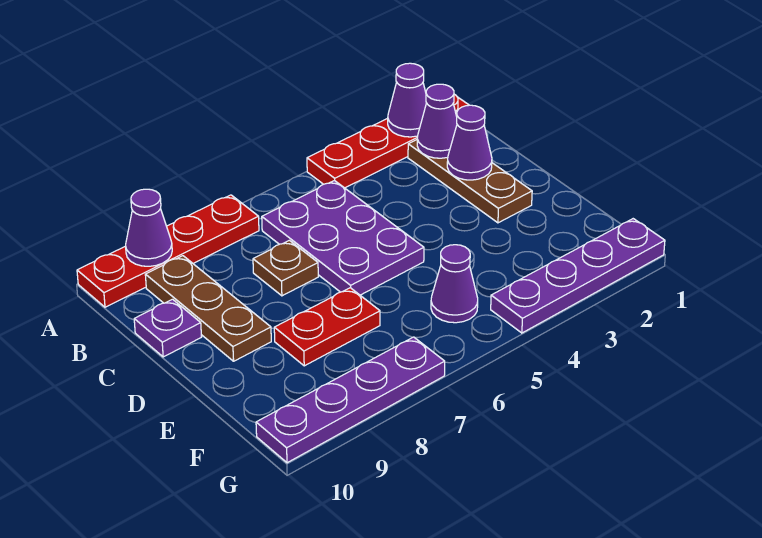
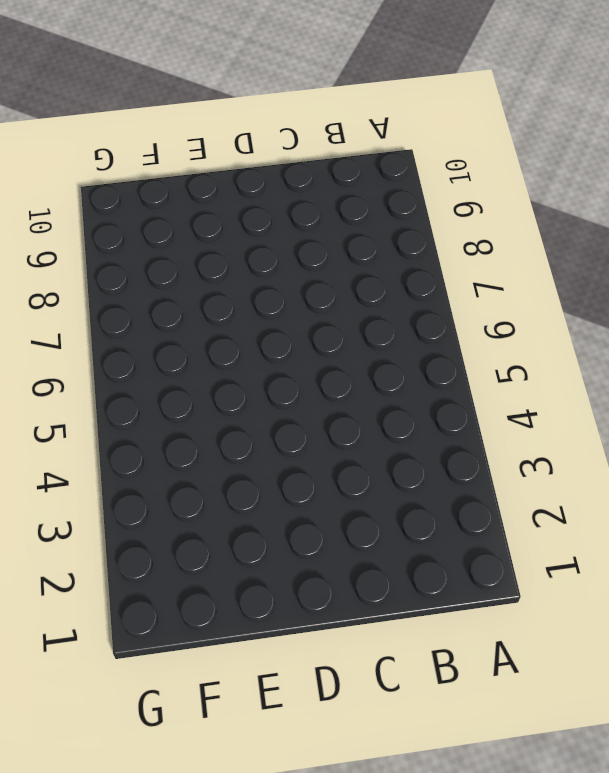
none -> red plate A1:A4 level 1
none -> red plate A7:A10 level 1
none -> brown plate B2:D2 level 1

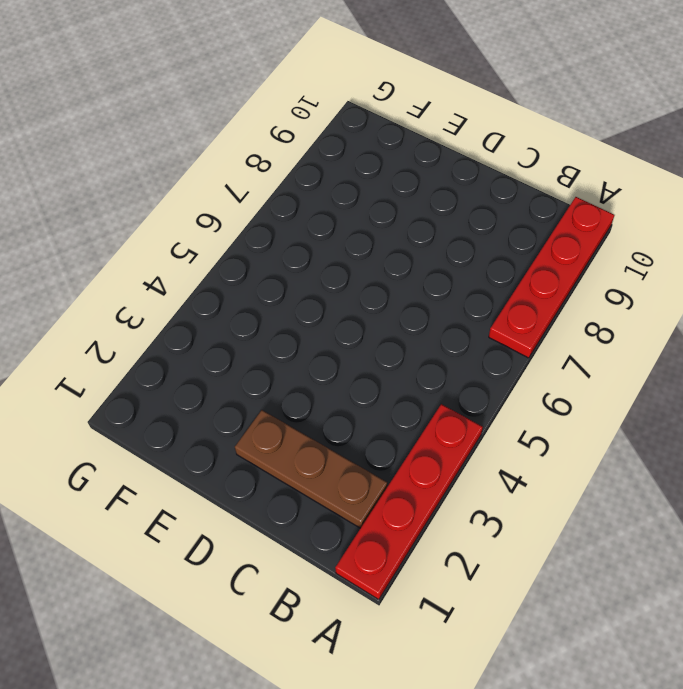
none -> purple plate B5:D6 level 1
none -> brown plate B9:D9 level 1
none -> brown plate C7 level 1

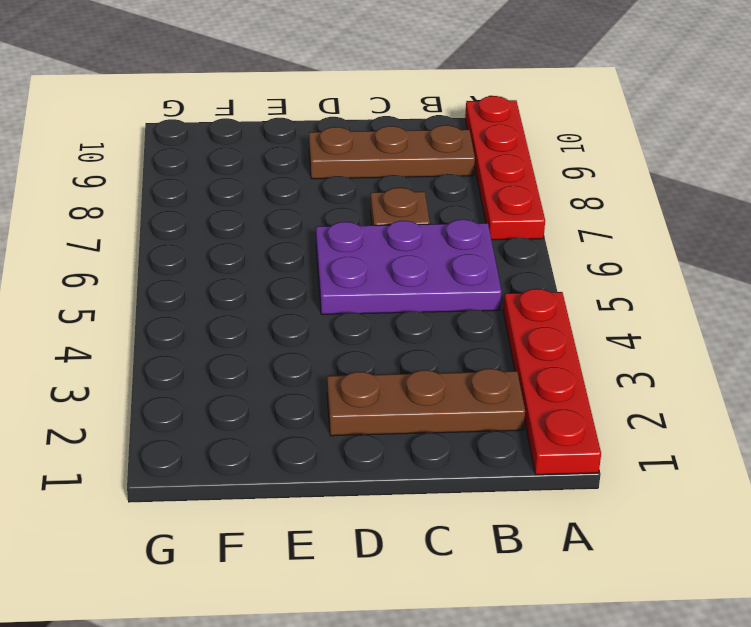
none -> purple plate C10 level 1
none -> red plate E7:E8 level 1
none -> purple cone F5 level 1

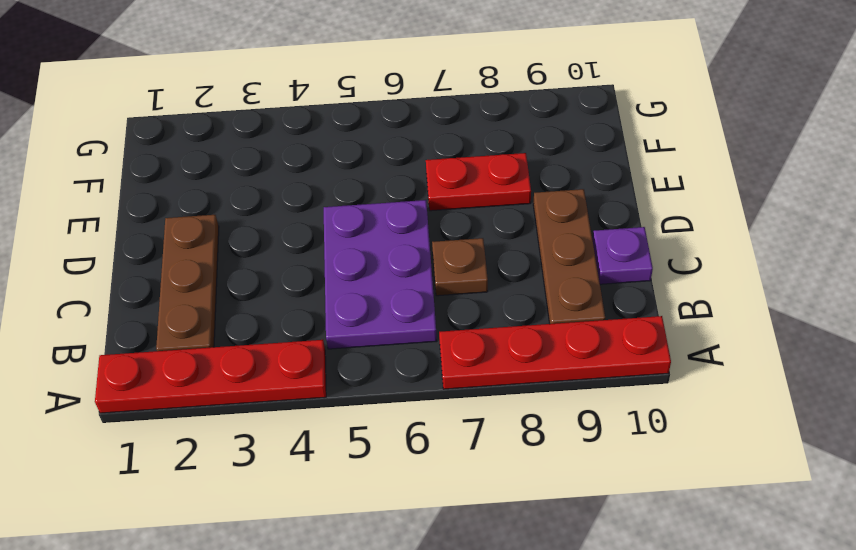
none -> purple cone F5 level 1
none -> purple plate G1:G4 level 1
none -> purple plate G7:G10 level 1

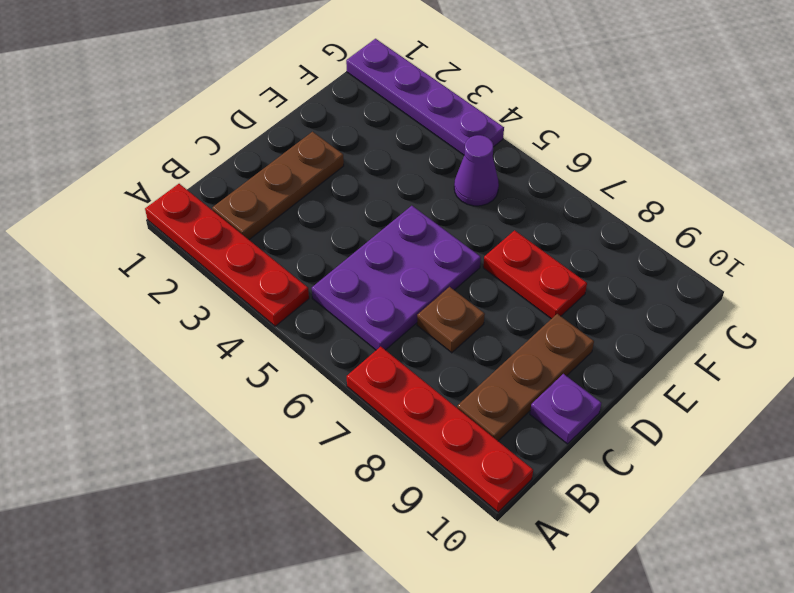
none -> purple plate G7:G10 level 1
none -> purple cone A2 level 2
none -> purple cone A9 level 2

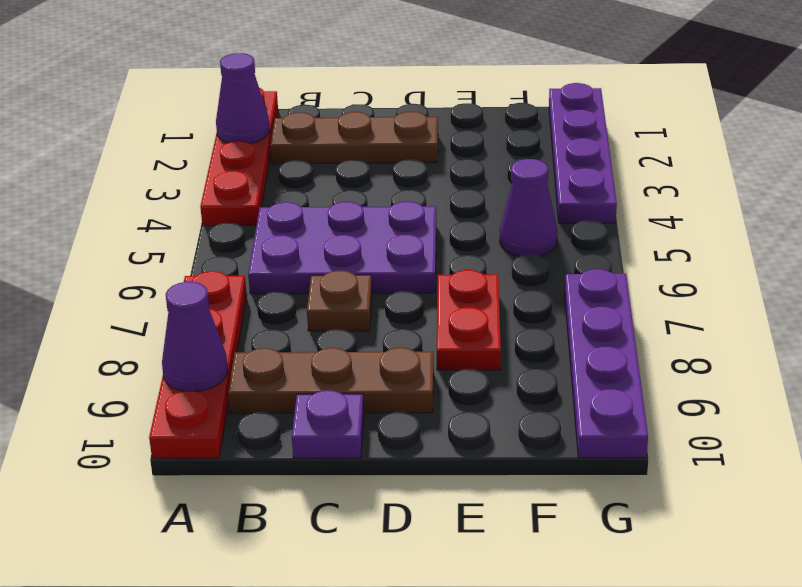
none -> purple cone B2 level 2
none -> purple cone C2 level 2

